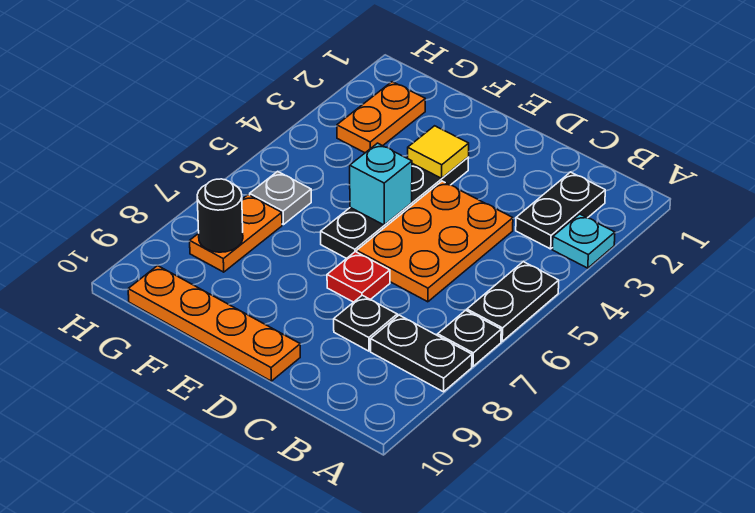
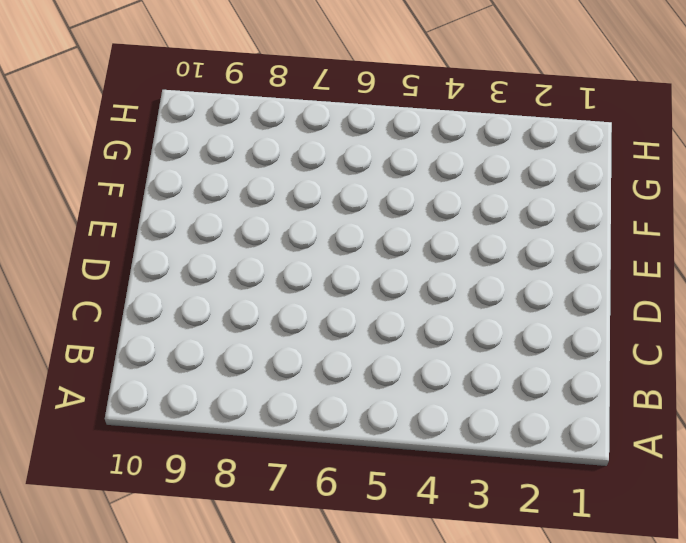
none -> cyan plate A3 level 1
none -> black plate A5:A6 level 1
none -> black plate A7 level 1

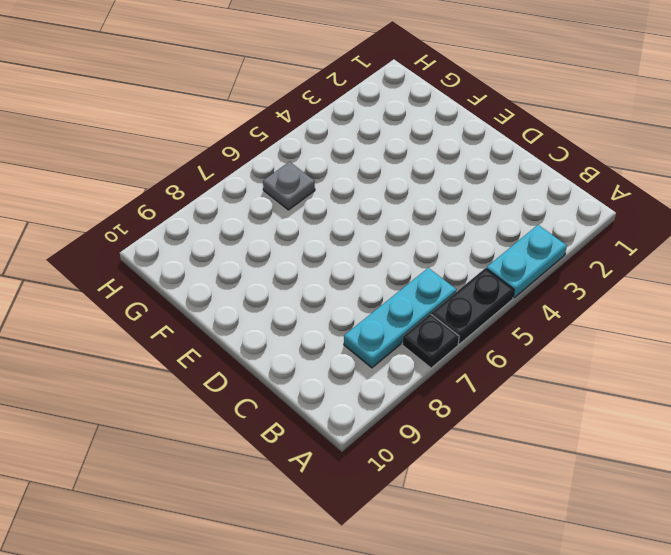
cyan plate A3:A4 level 1 -> cyan plate A3 level 1
cyan plate B6:B8 level 1 -> black plate A8:B8 level 1
none -> black plate B2:B3 level 1
none -> orange plate C4:D6 level 1
none -> black plate C8 level 1

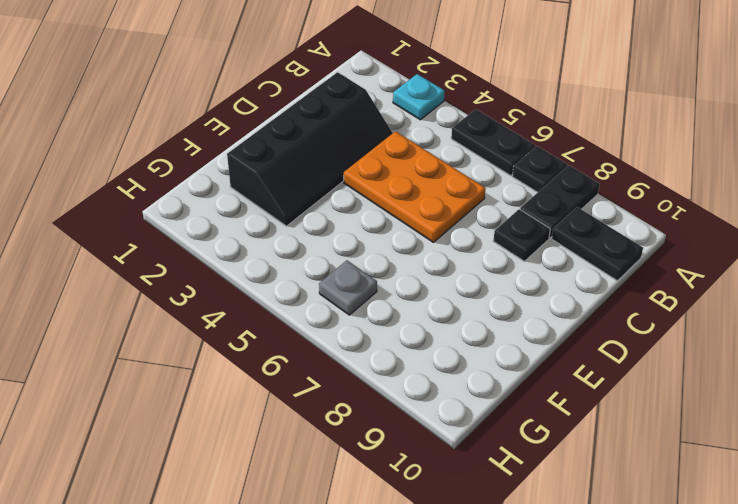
black plate B9:B10 level 1 -> black plate B2:B3 level 1
black slope C2:F3 level 1 top 2 -> black plate E3:E6 level 1
none -> red plate D7 level 1
none -> orange plate D10:G10 level 1
none -> orange plate G2:G3 level 1

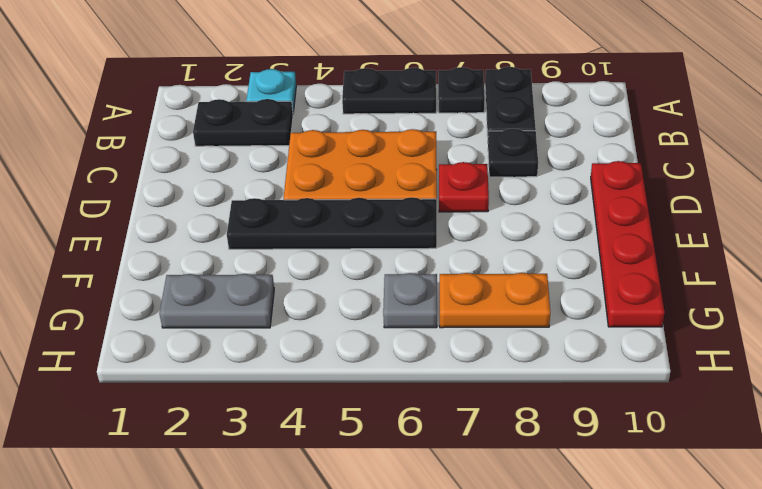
red plate D10:G10 level 1 -> orange plate D10:G10 level 1
grey plate G2:G3 level 1 -> orange plate G2:G3 level 1
none -> yellow tile E3 level 2
none -> cyan brick E5 level 2
none -> black round brick G8 level 2

